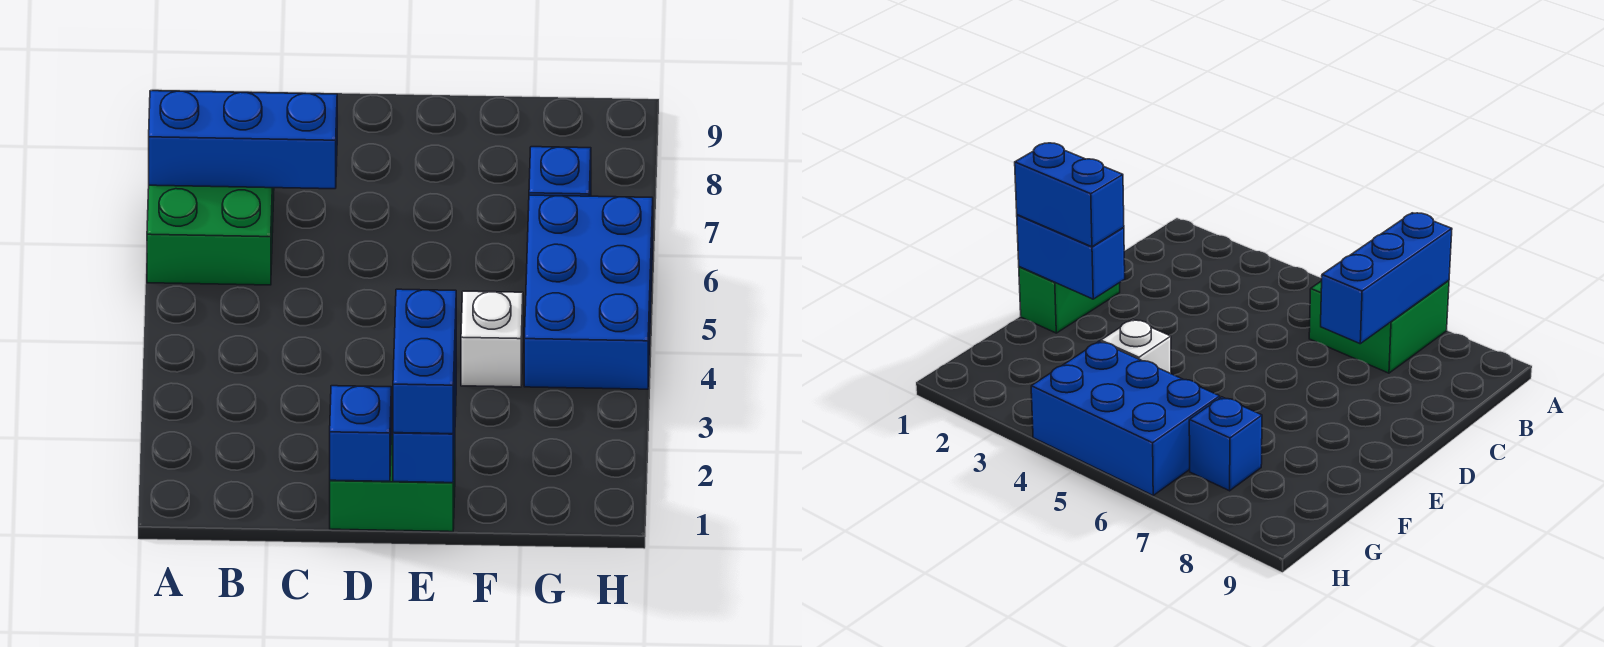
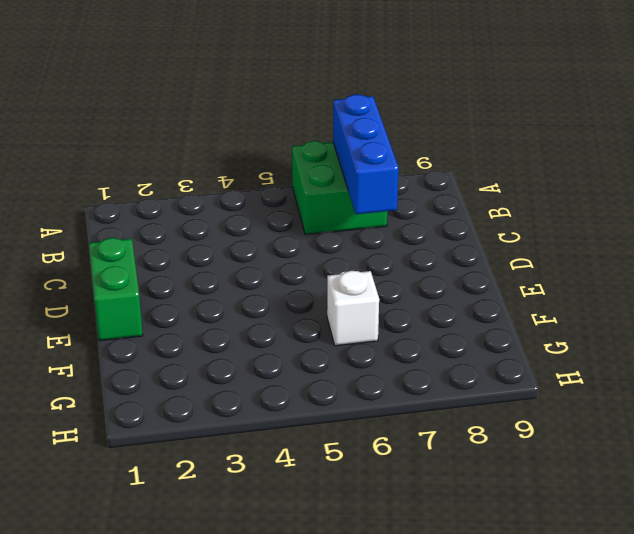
white brick F6 level 1 -> white brick F4 level 1
none -> blue brick G4:H6 level 1
none -> blue brick G7 level 1

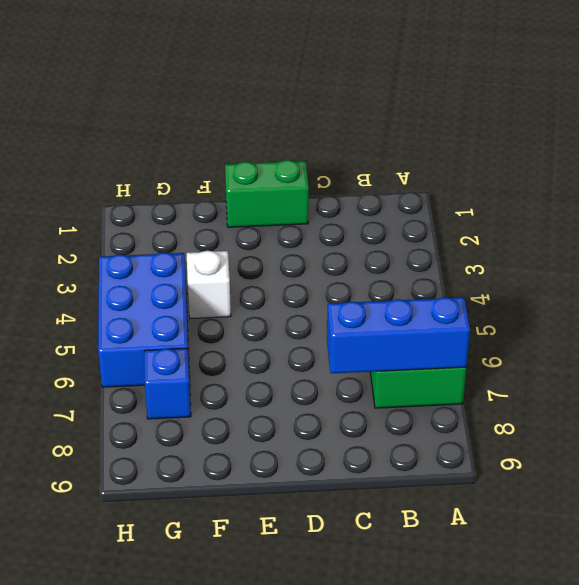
none -> blue brick D1 level 2
none -> blue brick E1:E2 level 2

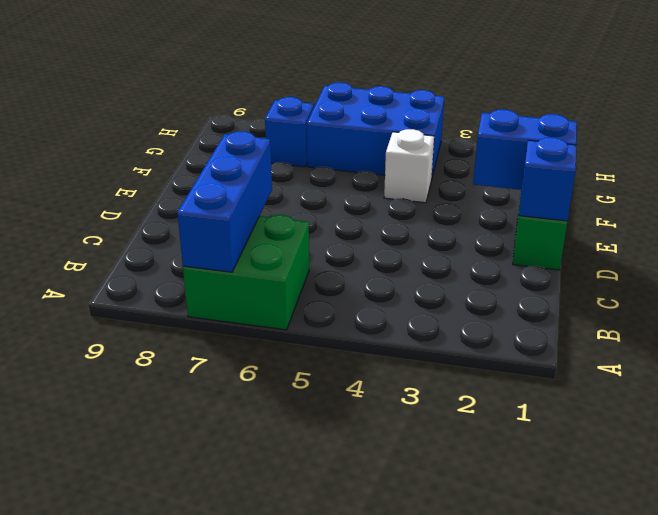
none -> blue brick E1:E2 level 3

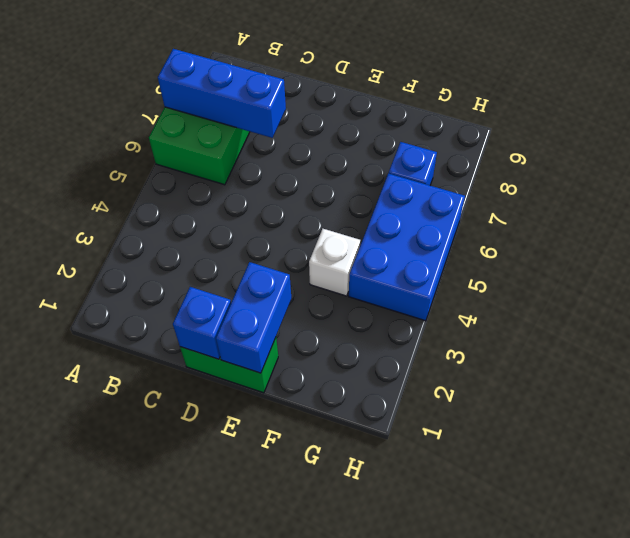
none -> blue brick E1:E2 level 3

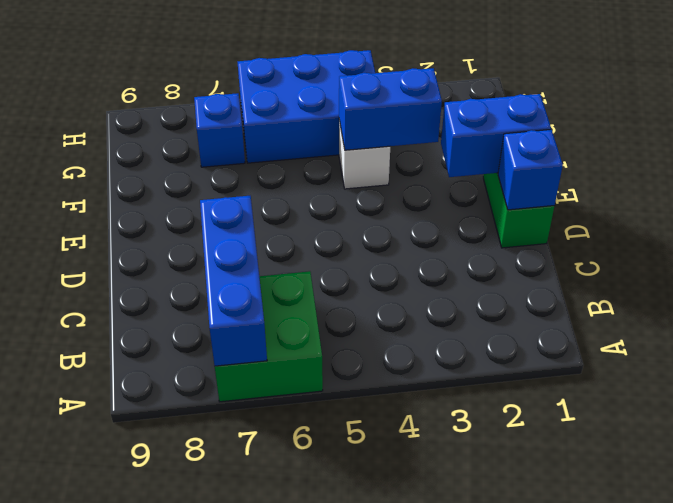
blue brick F3:F4 level 2 -> blue brick E1:E2 level 3

